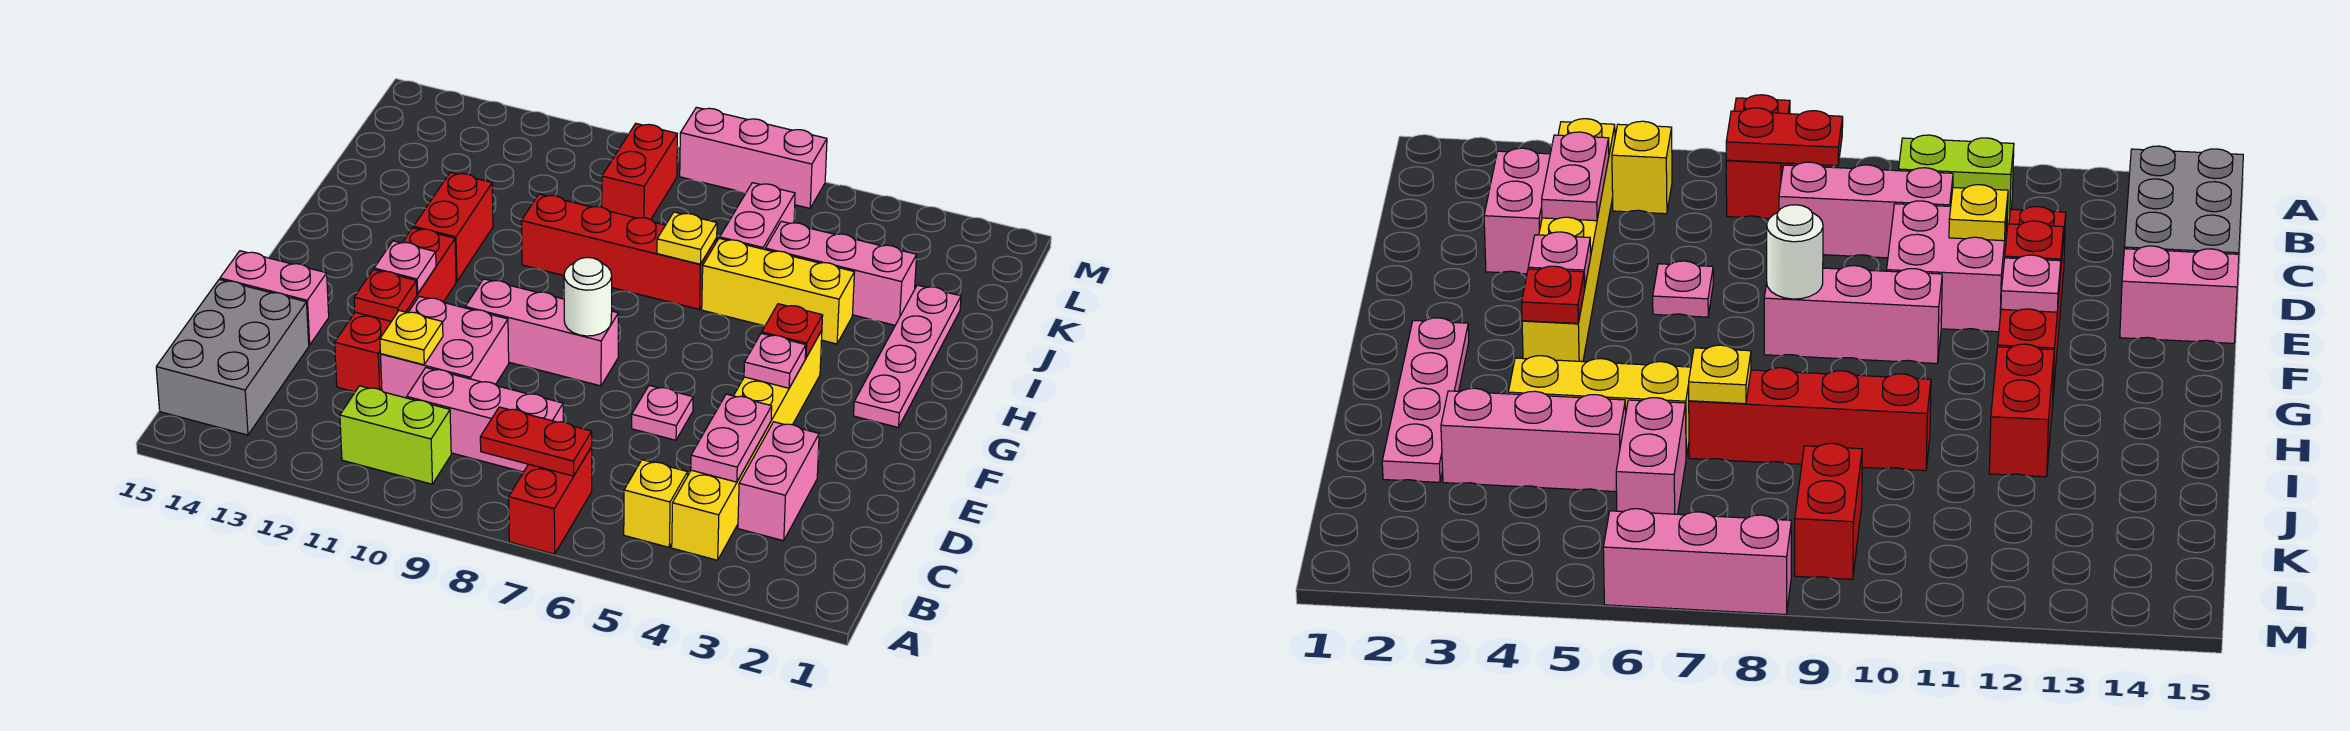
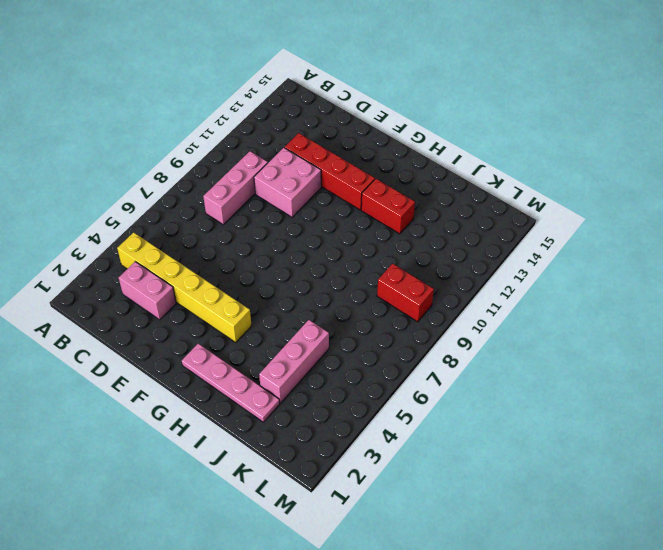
none -> red brick A7:B7 level 1
none -> yellow brick B5 level 1
none -> lime brick B10:B11 level 1

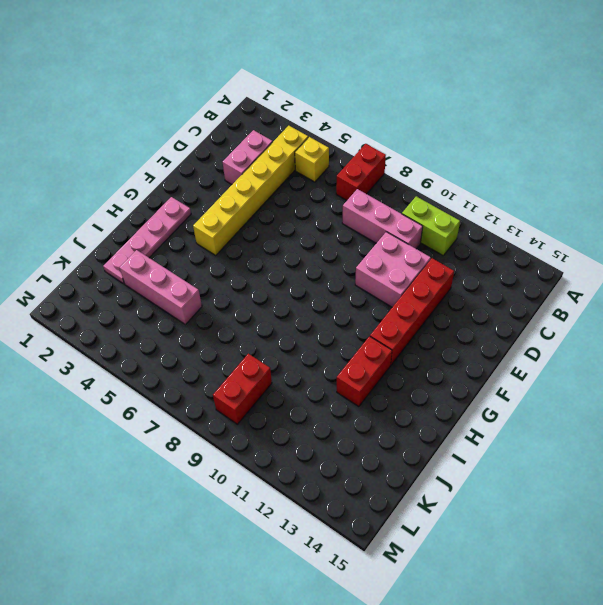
none -> grey brick B14:D15 level 1
none -> pink plate E6 level 1
none -> pink brick E14:E15 level 1

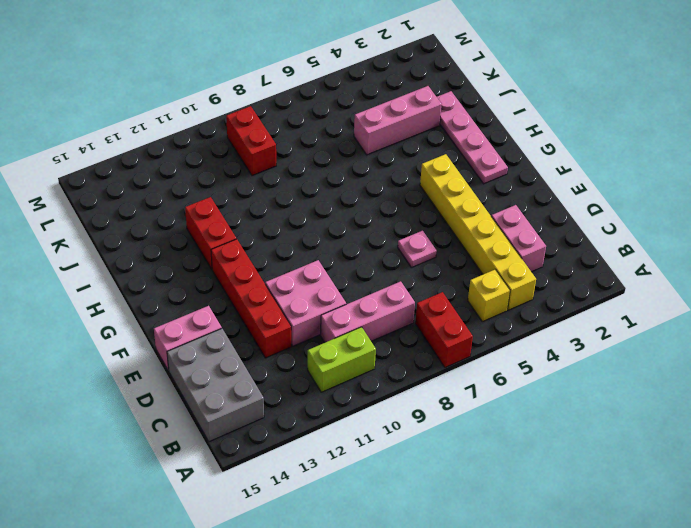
none -> pink brick F8:F10 level 1
none -> yellow brick I4:I6 level 1
none -> red brick I7:I10 level 1

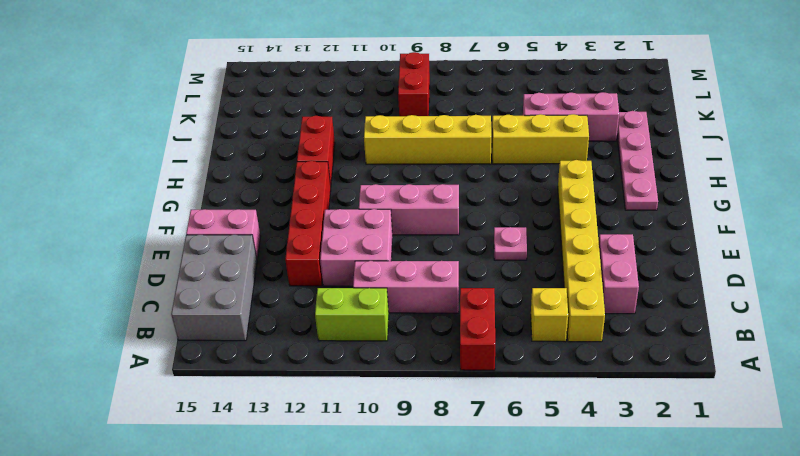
yellow brick I7:I10 level 1 -> red brick I7:I10 level 1
none -> pink brick J6:K6 level 1
none -> pink brick M6:M8 level 1
none -> red plate B7:B8 level 2

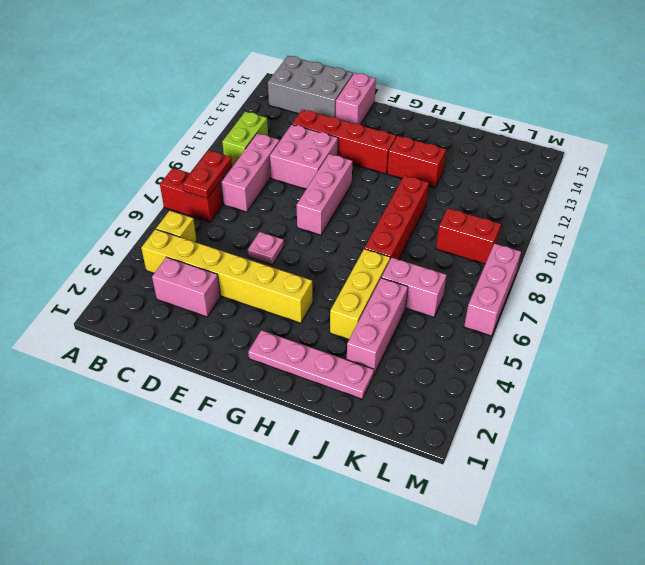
none -> pink plate C4:D4 level 2
none -> yellow plate D11 level 2
none -> red plate E12 level 2

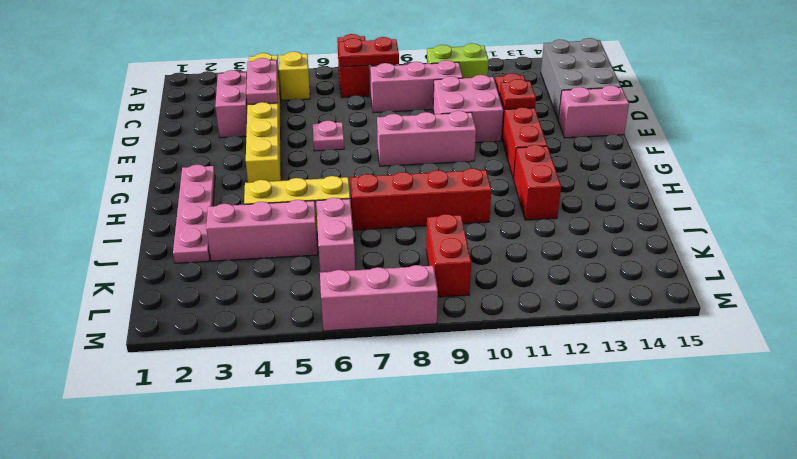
none -> yellow plate D11 level 2
none -> pink plate F4 level 2
none -> white round brick F8 level 2

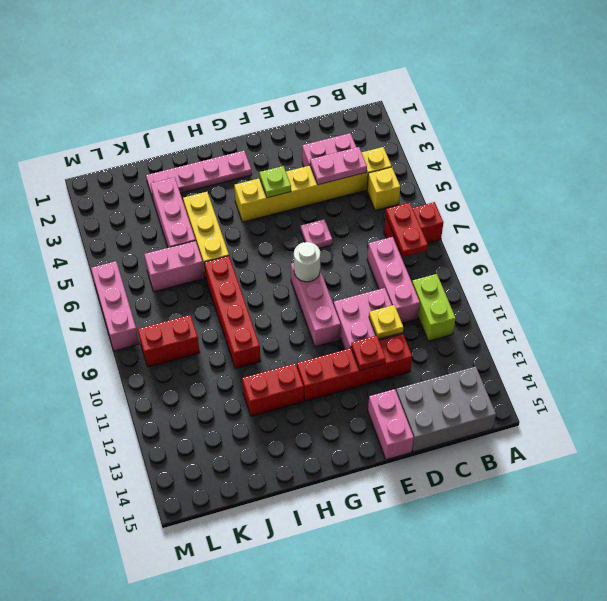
lime plate F4 level 2 -> pink plate F4 level 2
none -> pink plate F12 level 2
none -> red plate G4 level 2
none -> yellow plate I7 level 2

